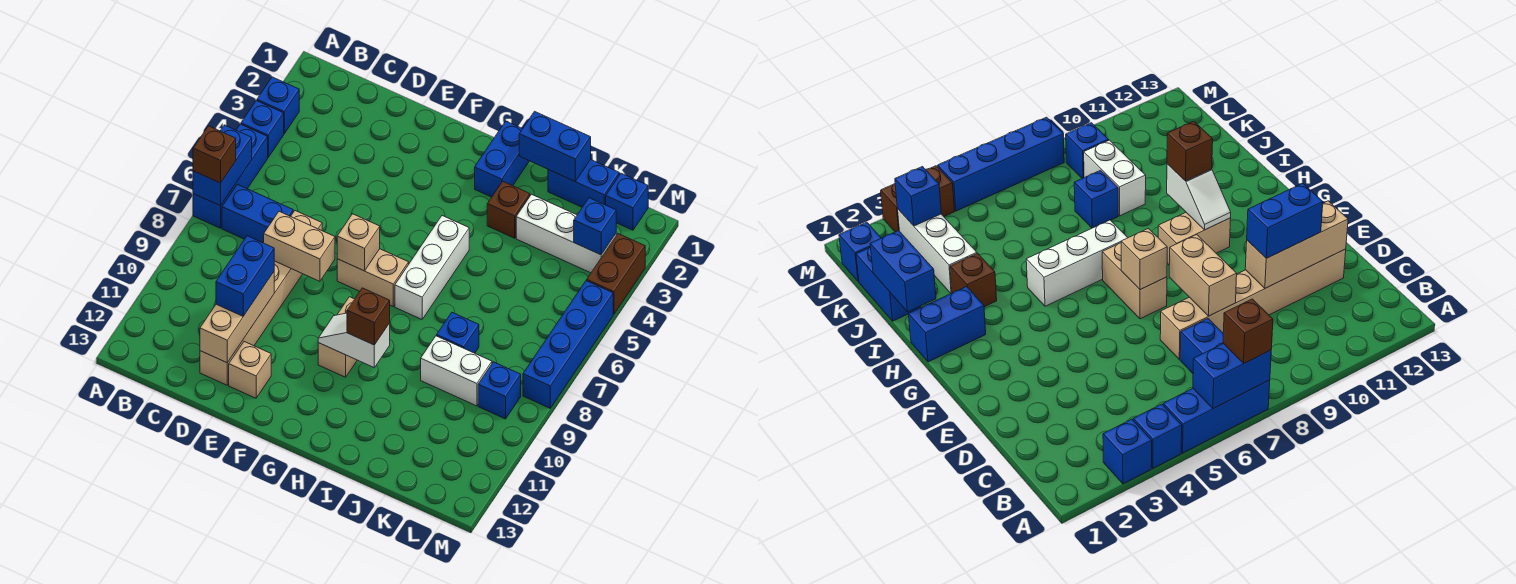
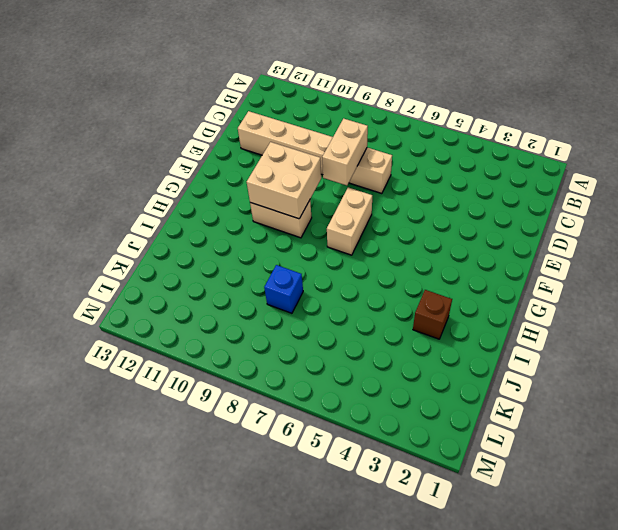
tan brick F9:G10 level 2 -> white slope G10:H10 level 2 top H
none -> blue brick A3 level 1
none -> blue brick A4 level 1
none -> blue brick A5:A7 level 1

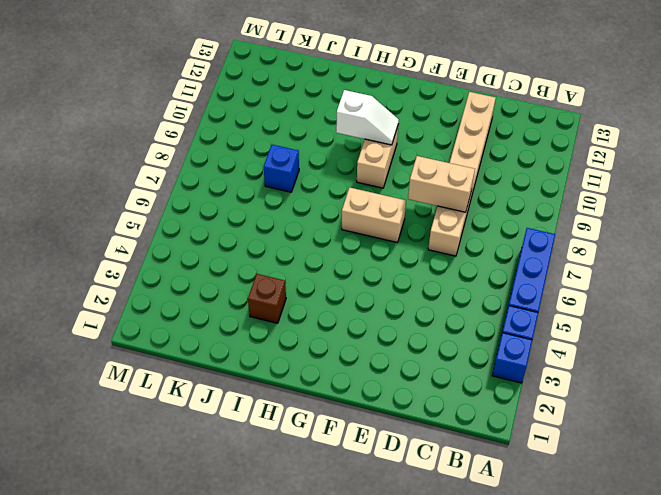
none -> blue brick B7:C7 level 1
none -> tan brick E12 level 1
none -> blue brick H1:H2 level 1

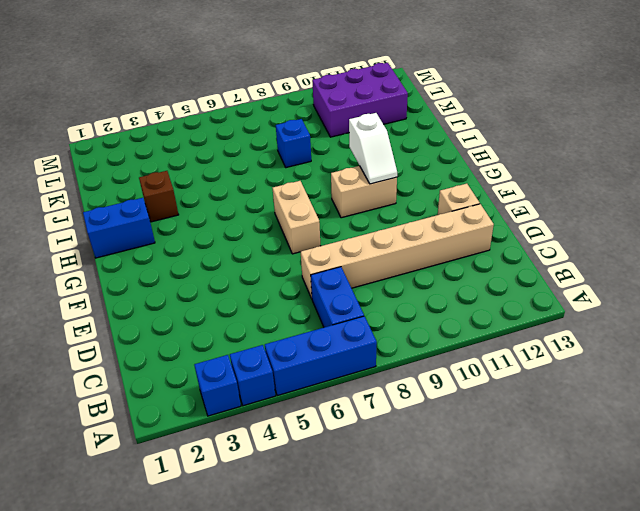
purple brick K10:L12 level 1 -> none
none -> white brick H5:H7 level 1
none -> blue brick J1:K1 level 1
none -> white brick J3:L3 level 1

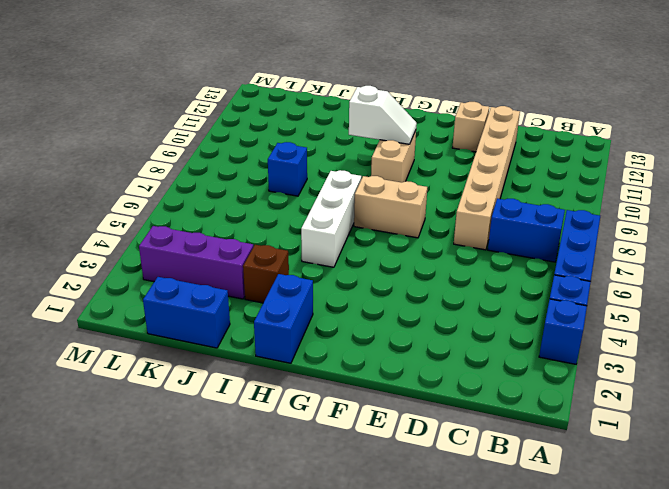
purple brick J3:L3 level 1 -> white brick J3:L3 level 1
none -> white brick J9:K9 level 1
none -> blue brick L1 level 1
none -> blue brick L9 level 1

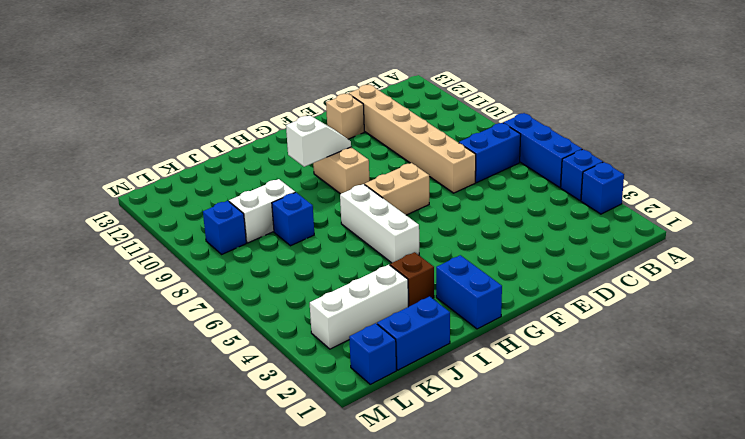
none -> brown brick M3:M4 level 1
none -> blue brick M5:M8 level 1
none -> blue brick A6:A7 level 2

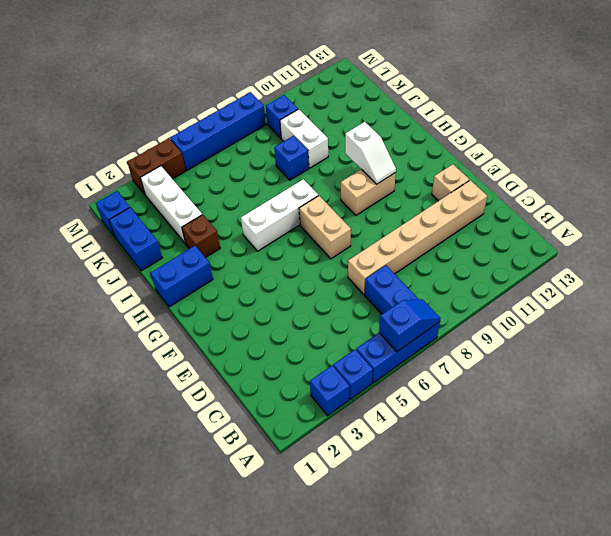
blue slope A6:A7 level 2 top 6 -> blue brick A6:A7 level 2
none -> tan brick D8:E8 level 2
none -> tan brick D10:D12 level 2
none -> tan brick F7 level 2

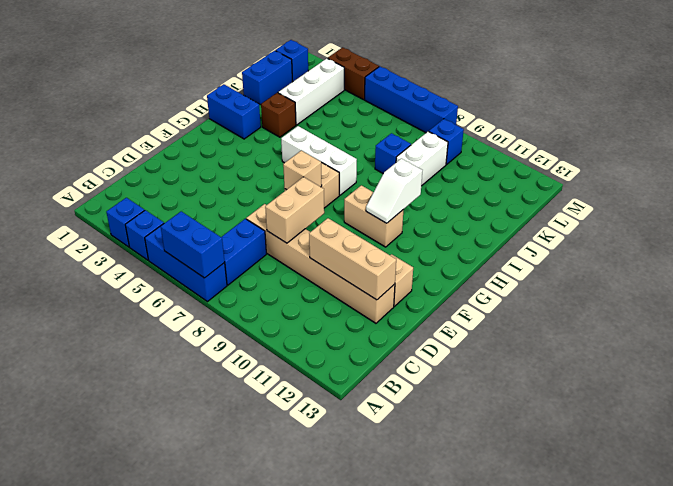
none -> blue brick I1:J1 level 2
none -> blue brick L3 level 2
none -> brown brick A7 level 3

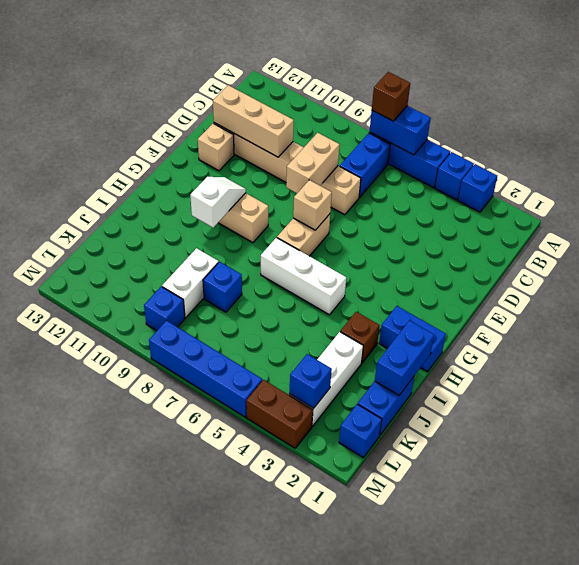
none -> blue brick D10:D11 level 3
none -> brown brick H10 level 3

